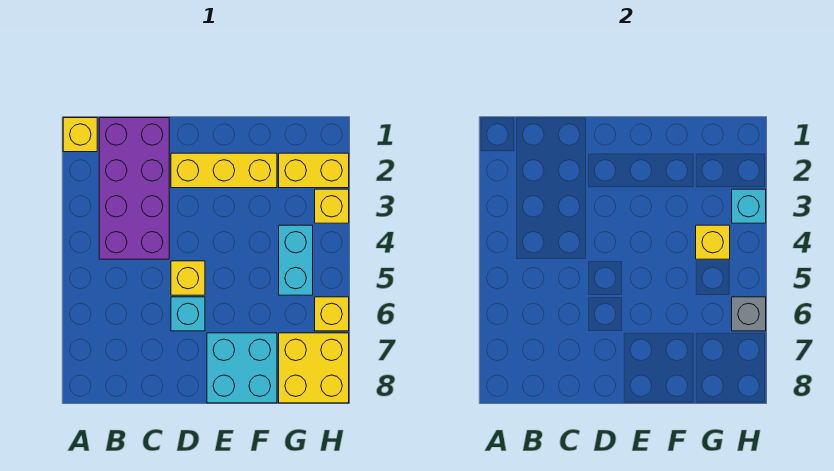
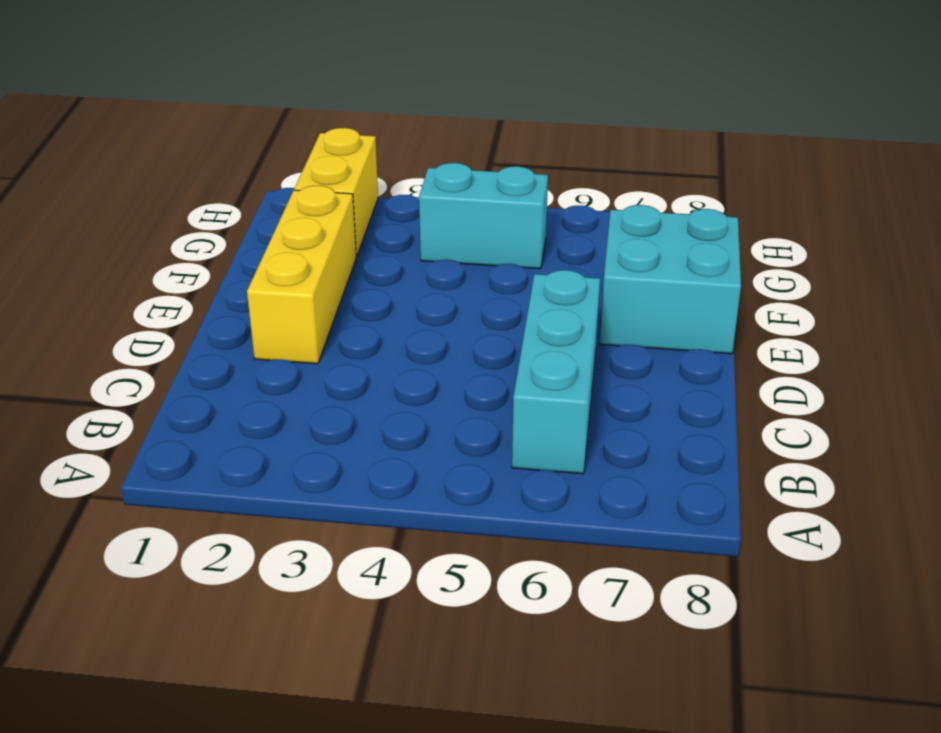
cyan brick B6:D6 level 1 -> cyan brick D6 level 1
none -> yellow brick A1 level 1
none -> purple brick B1:C4 level 1
none -> yellow brick D5 level 1

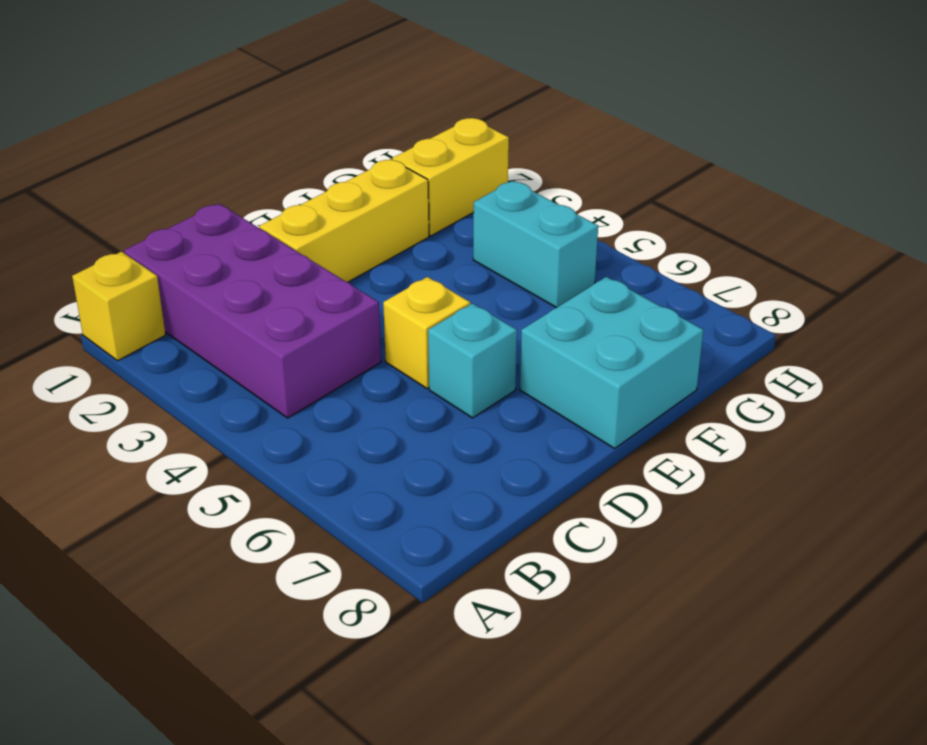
none -> yellow brick G7:H8 level 1
none -> yellow brick H3 level 1
none -> yellow brick H6 level 1

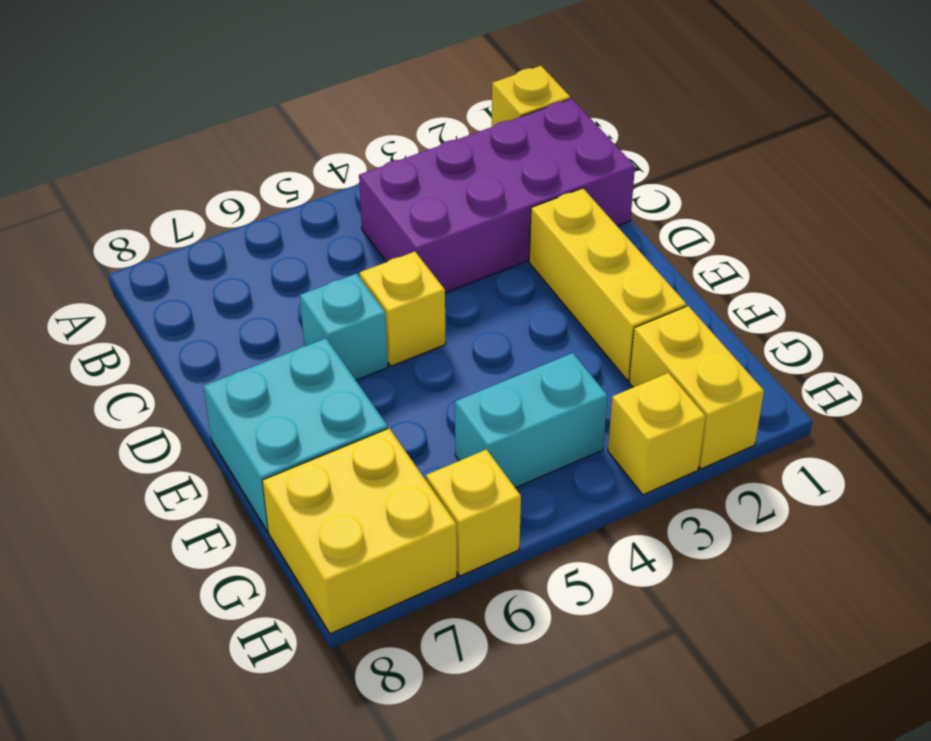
none -> yellow brick G4 level 2
none -> cyan brick H3 level 2
none -> grey brick H6 level 2

